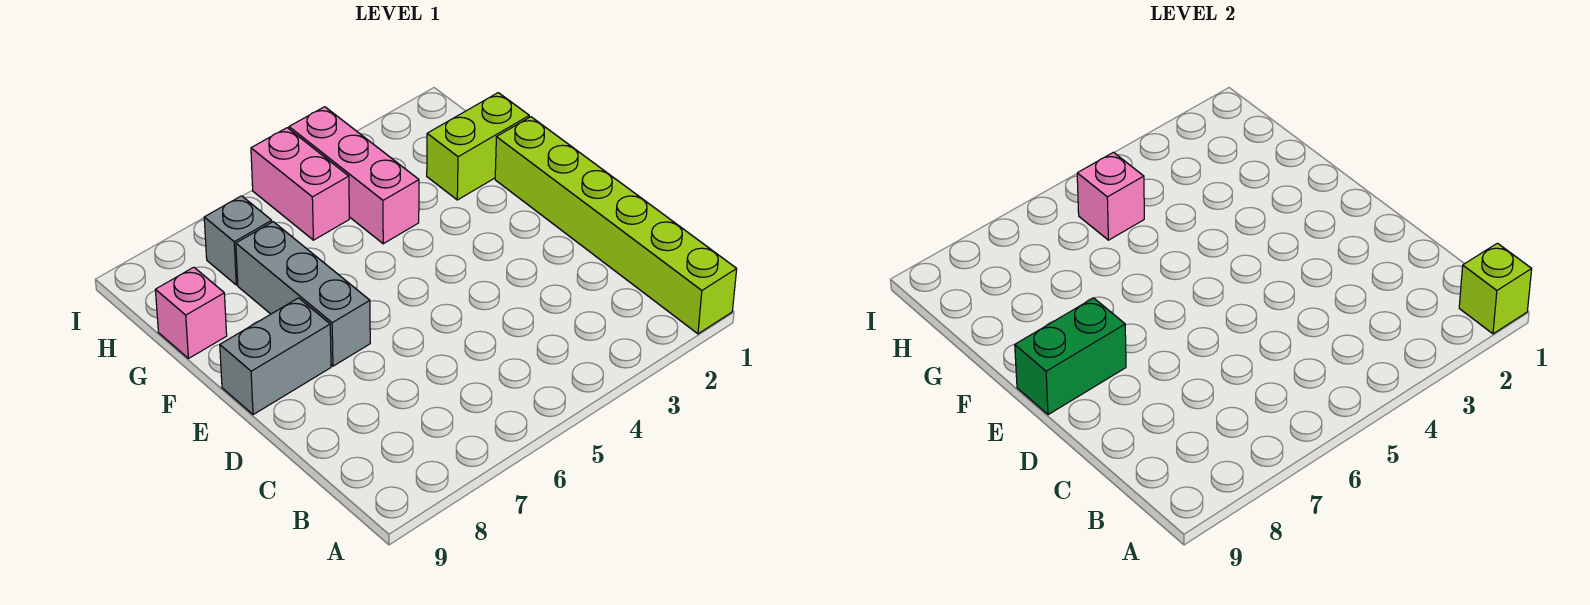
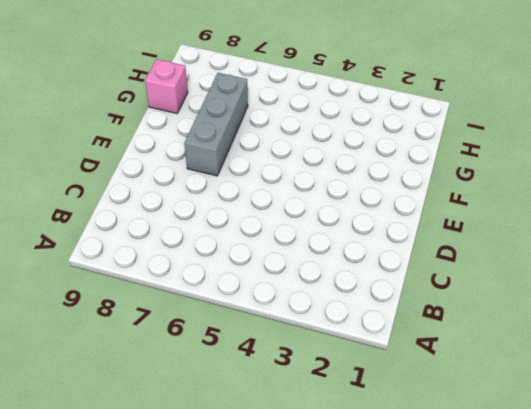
none -> lime brick A1:F1 level 1
none -> grey brick E8:E9 level 1

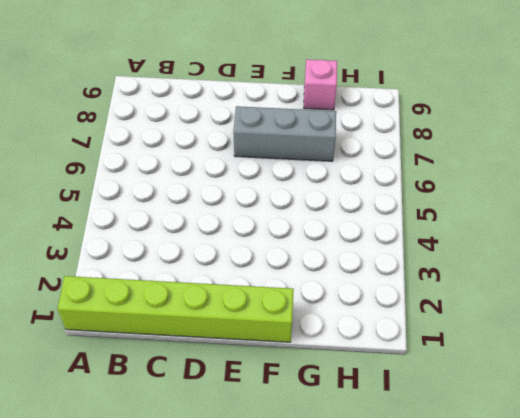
none -> grey brick E8:E9 level 1
none -> lime brick G1:G2 level 1

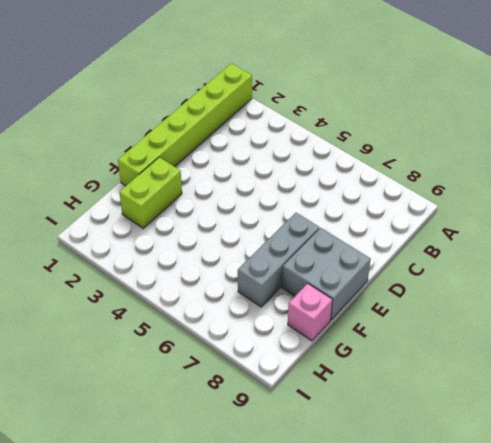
grey brick E8:F9 level 1 -> grey brick E8:E9 level 1
lime brick F2:G2 level 1 -> lime brick G1:G2 level 1
none -> pink brick G4:I4 level 1
none -> pink brick H5:I5 level 1

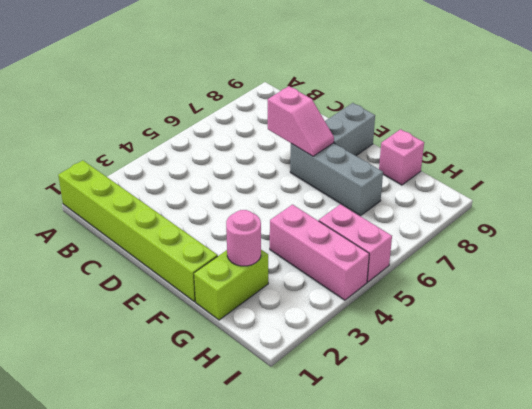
pink slope D7:E7 level 2 top D -> none
pink round brick G2 level 2 -> none
none -> grey brick H7 level 1
none -> lime brick A1 level 2

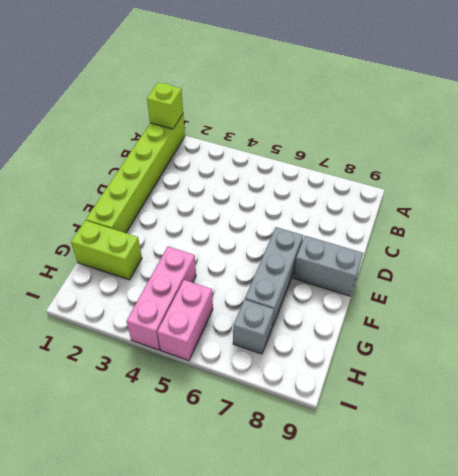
none -> pink brick G9 level 1
none -> green brick E8:E9 level 2

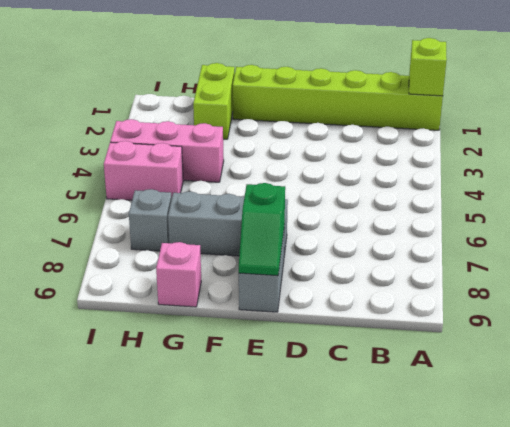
green slope E8:E9 level 2 top 8 -> green brick E8:E9 level 2
none -> pink brick H5 level 2

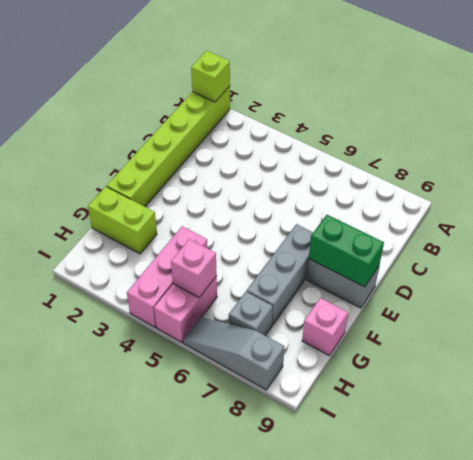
grey slope I6:I8 level 1 top 8 -> none

